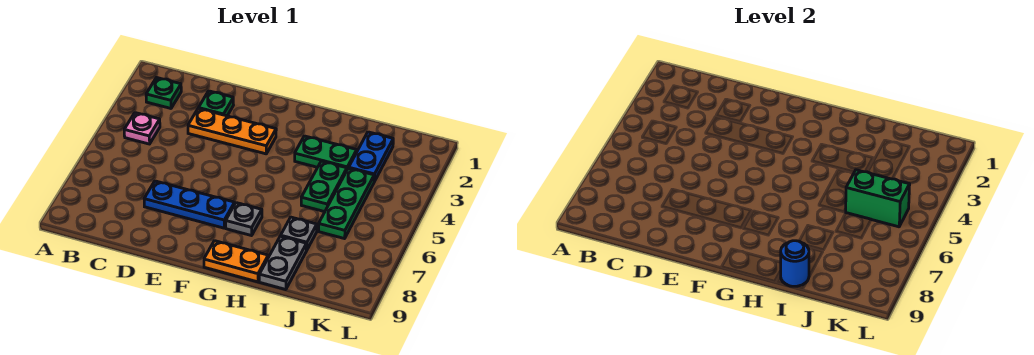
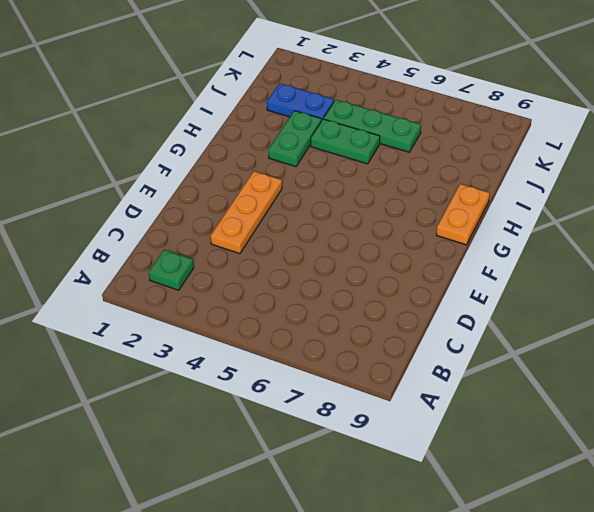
none -> pink plate B4 level 1
none -> green plate D2 level 1
none -> blue plate D7:F7 level 1

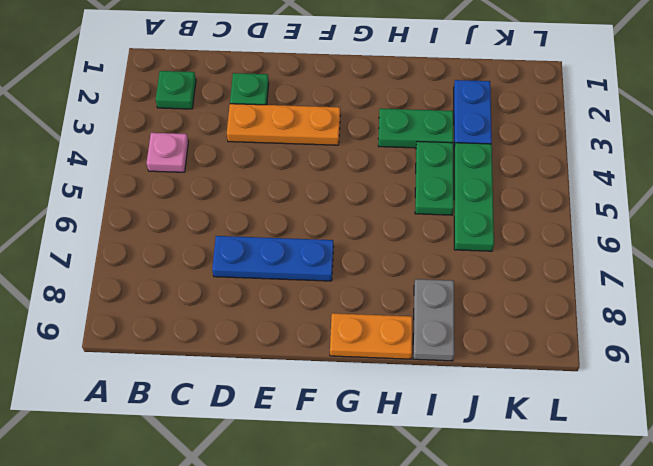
none -> grey plate G7 level 1
none -> grey plate I7 level 1
none -> blue round brick I9 level 2

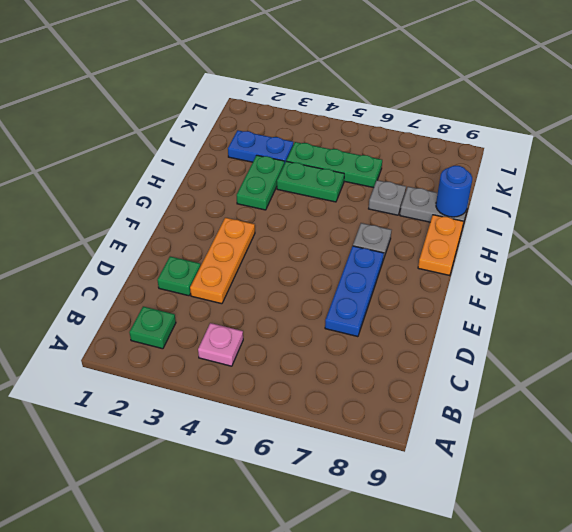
none -> green brick J5:K5 level 2

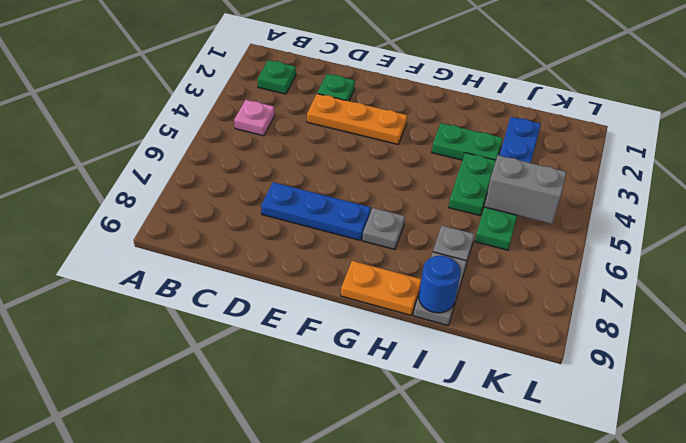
grey brick J5:K5 level 2 -> green brick J5:K5 level 2

